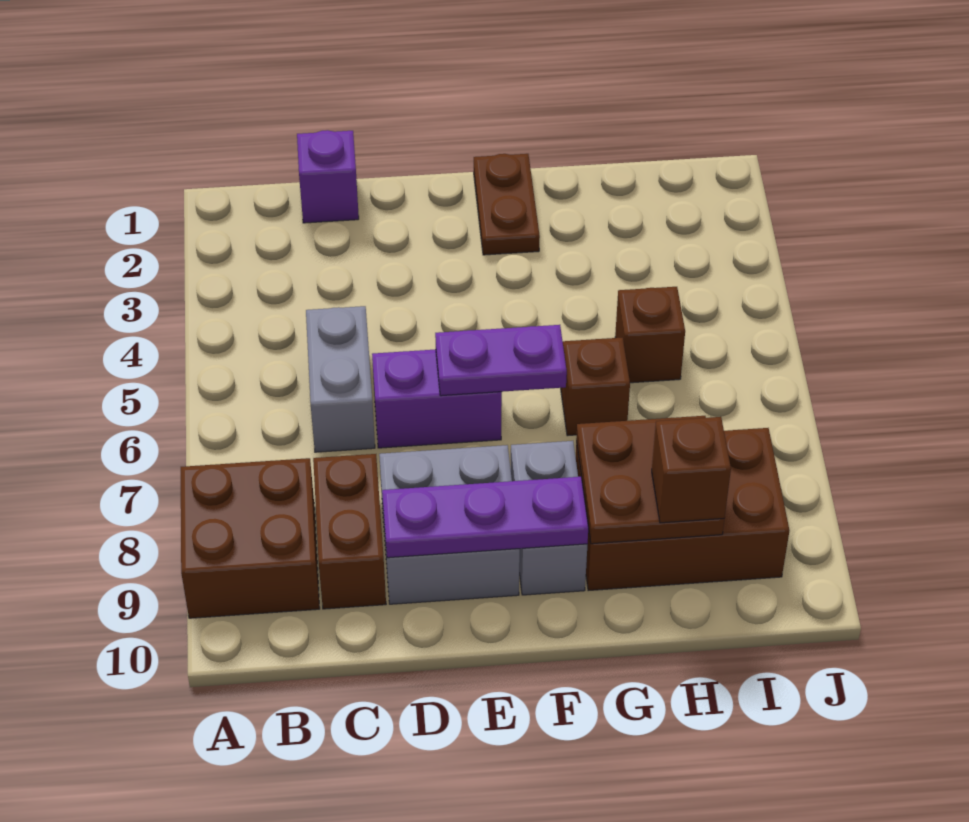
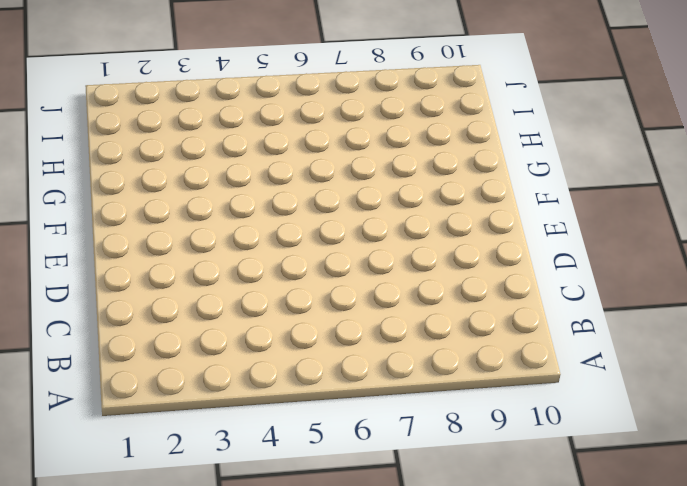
none -> brown brick A8:B9 level 1
none -> purple brick C1 level 1
none -> grey brick C5:C6 level 1

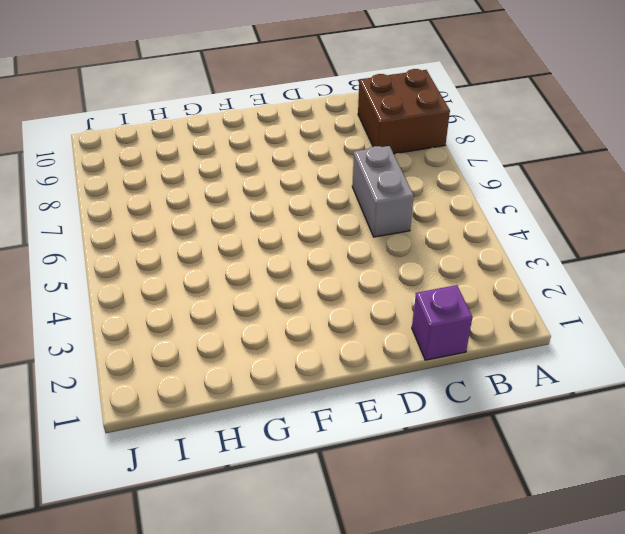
none -> brown brick C8:C9 level 1
none -> purple brick D6:E6 level 1
none -> grey brick D8:E9 level 1

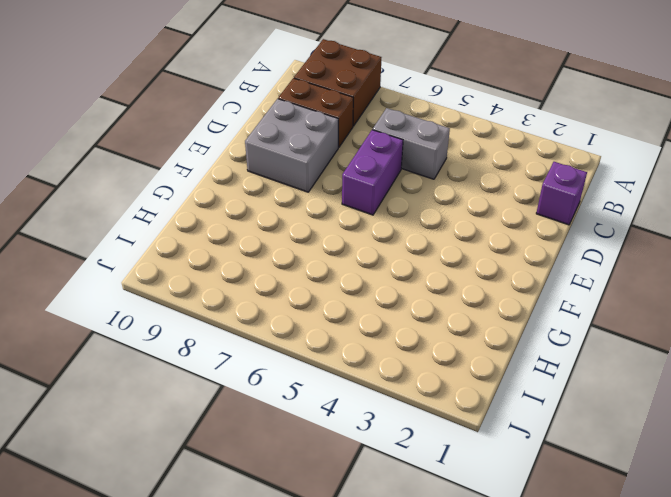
none -> brown plate F1:F2 level 1
none -> grey brick F8:F9 level 1
none -> brown brick G6 level 1

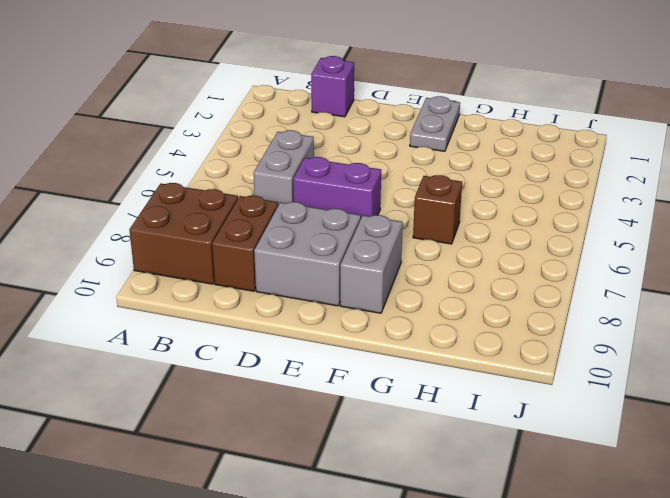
grey plate F1:F2 level 1 -> brown plate F1:F2 level 1
none -> brown brick G8:I9 level 1
none -> brown brick H5 level 1
none -> purple plate D9:F9 level 2

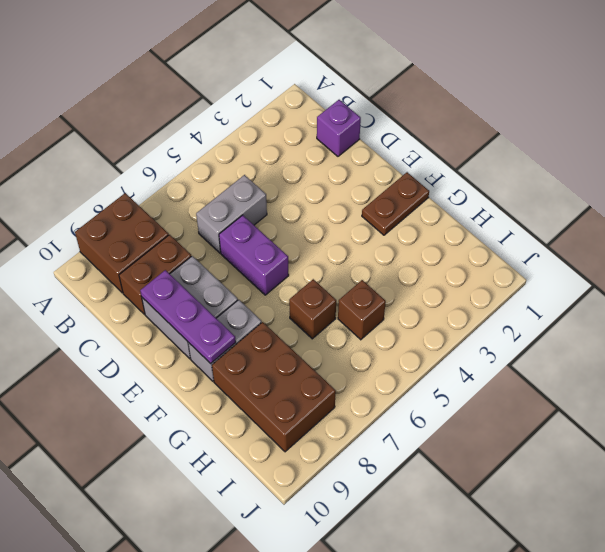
none -> purple plate E6:F6 level 2
none -> brown plate G8:H9 level 2
none -> brown brick H9 level 3

